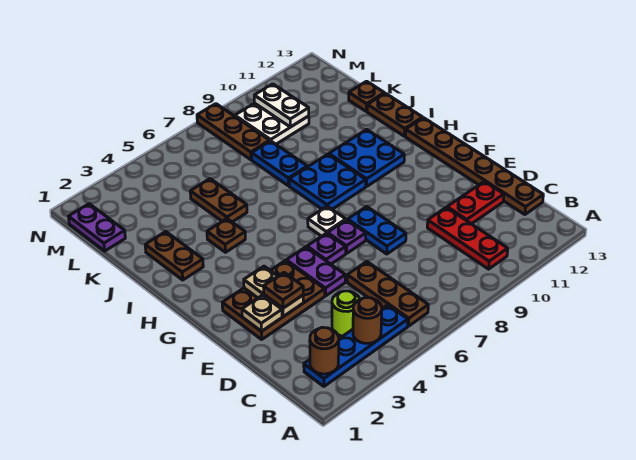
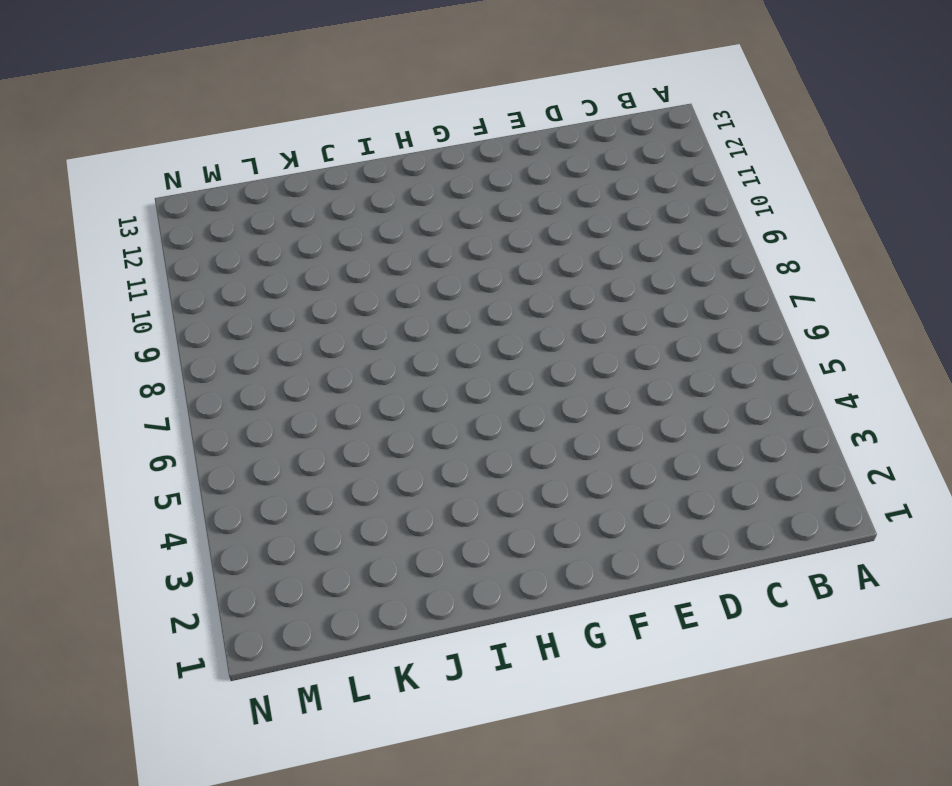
none -> blue plate B2:B5 level 1
none -> brown plate B6:D6 level 1
none -> red plate B10:D10 level 1

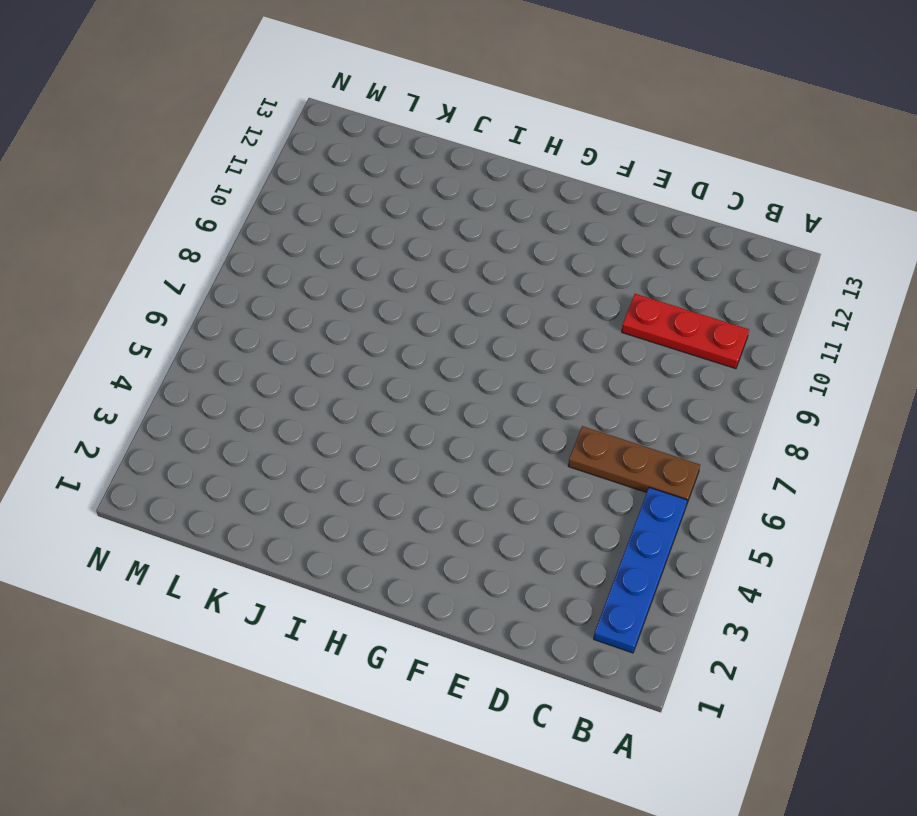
none -> lime round brick C4 level 1
none -> brown plate C13:H13 level 1
none -> red plate D11:D12 level 1

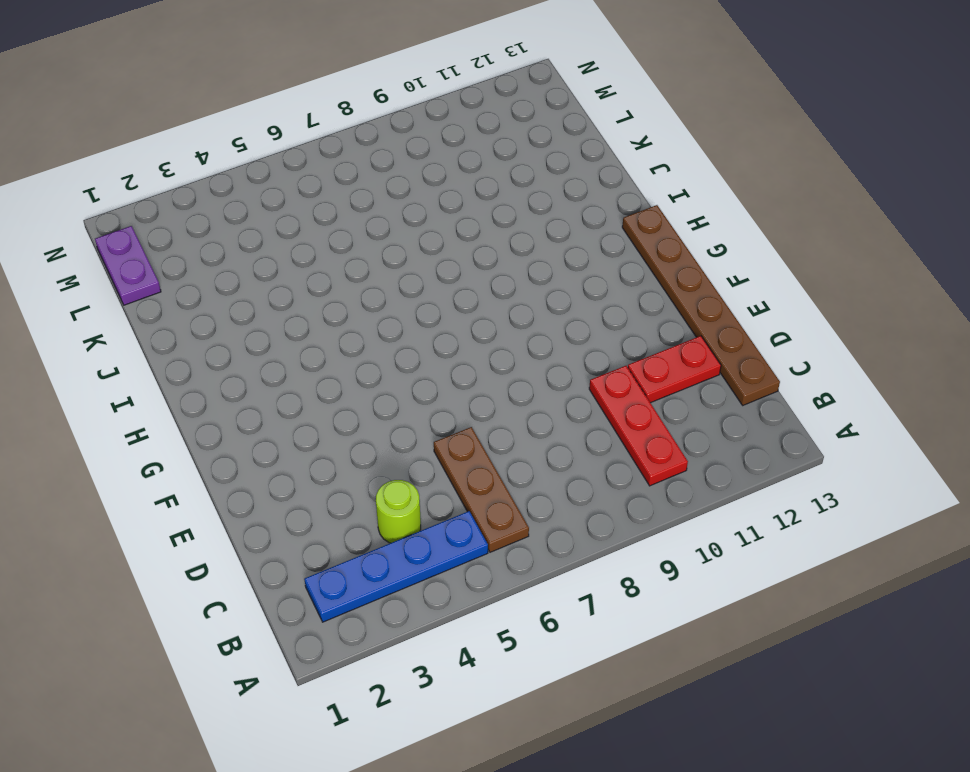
none -> brown plate E2:F4 level 1
none -> purple plate E5:F5 level 1
none -> blue plate E8:F8 level 1

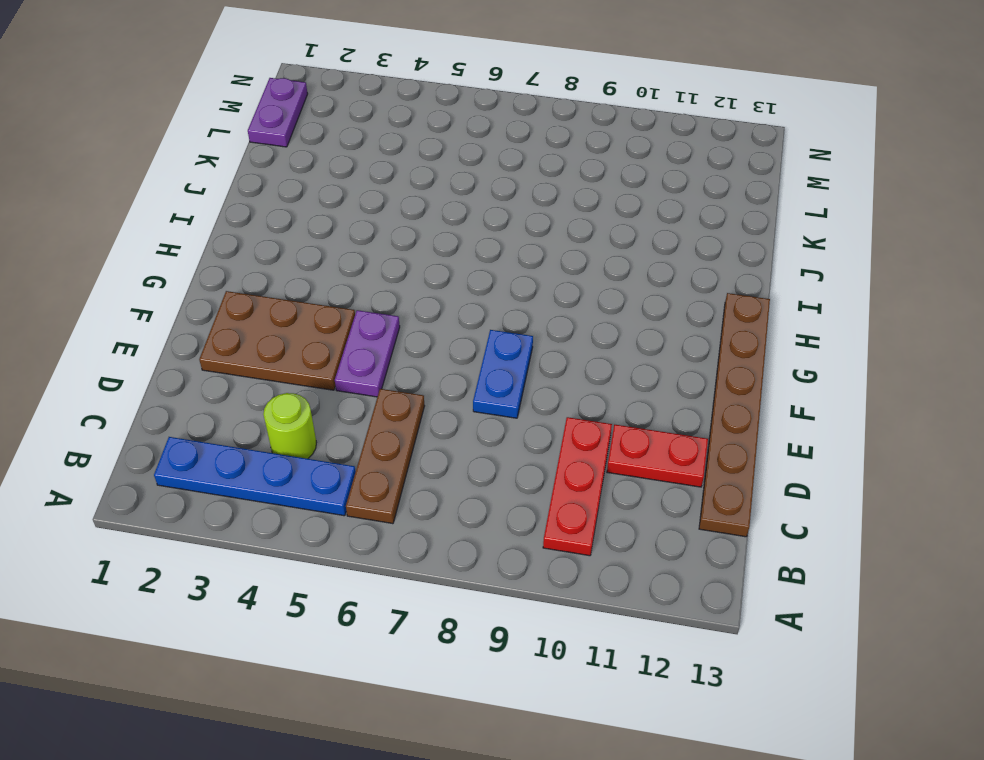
none -> purple plate F6 level 1
none -> purple plate F7 level 1
none -> white plate G7 level 1

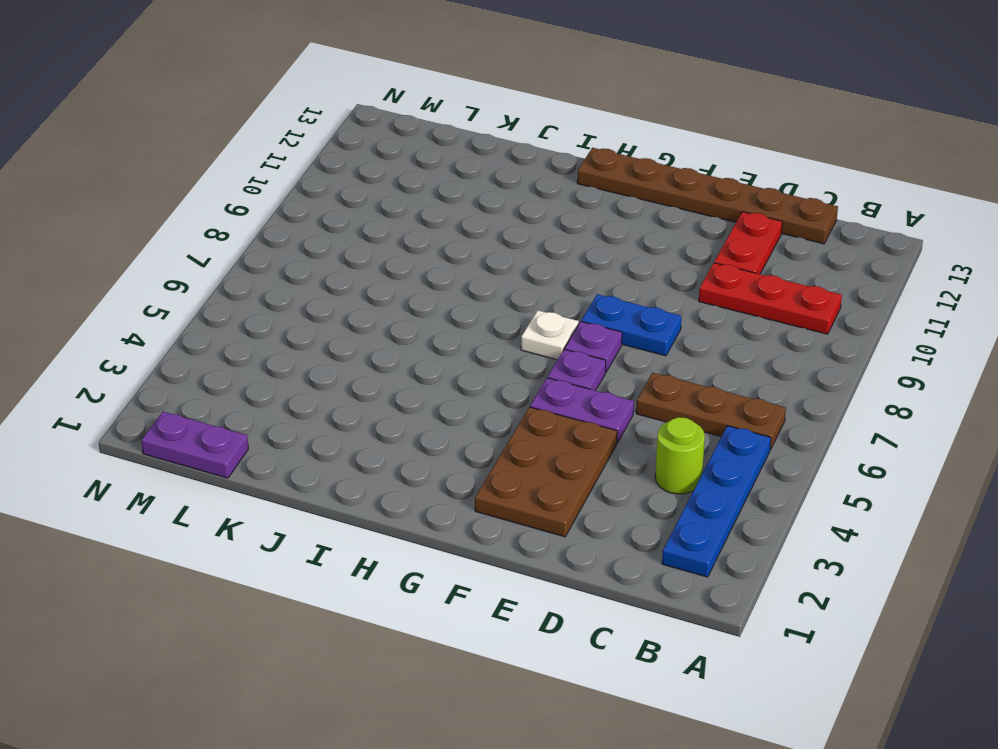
none -> blue plate H8:I9 level 1
none -> blue plate H10:I11 level 1
none -> brown plate I2:J2 level 1

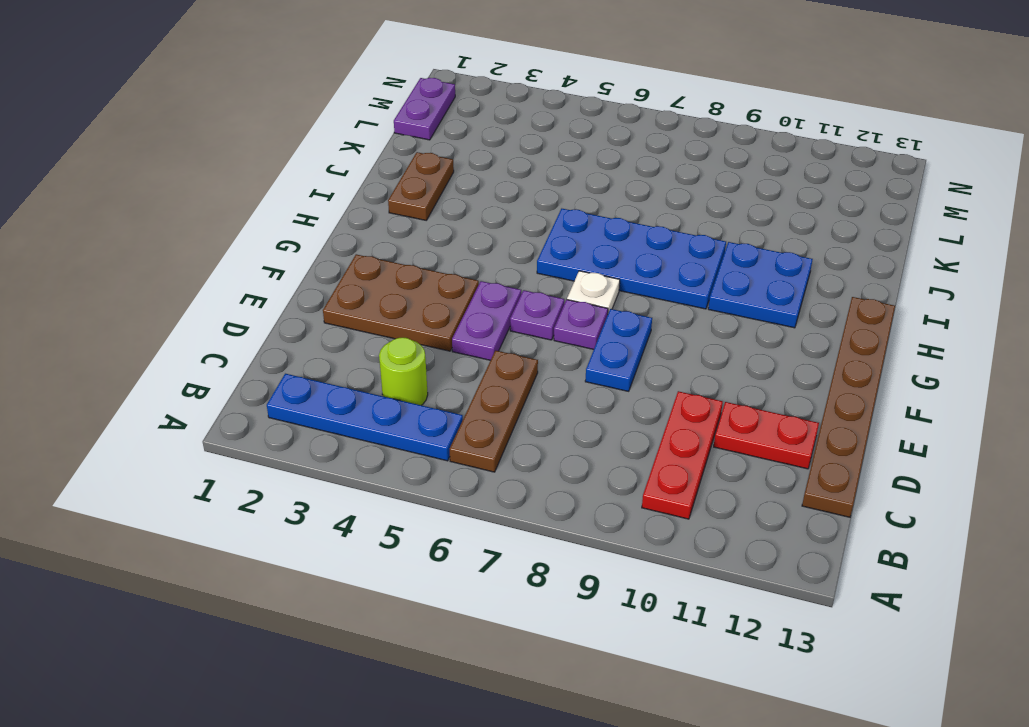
blue plate H6:I9 level 1 -> blue plate H8:I9 level 1
none -> brown plate I4 level 1
none -> brown plate I13:J13 level 1
none -> brown plate J5:K5 level 1

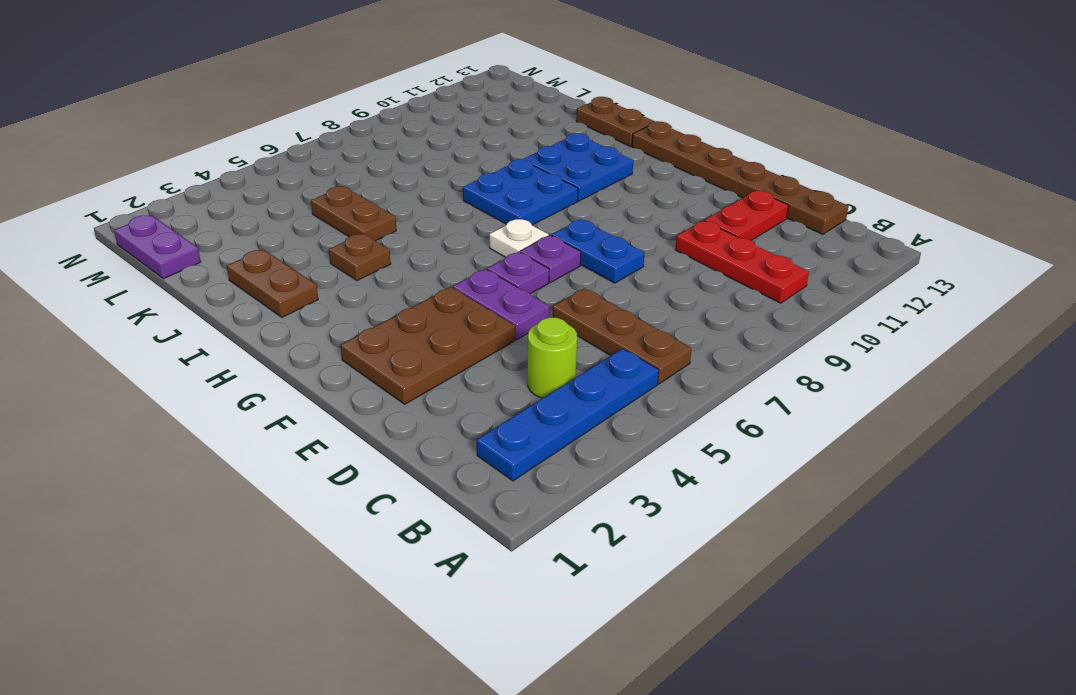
none -> blue plate J8:K8 level 1
none -> brown plate K13 level 1
none -> brown plate L8:N8 level 1

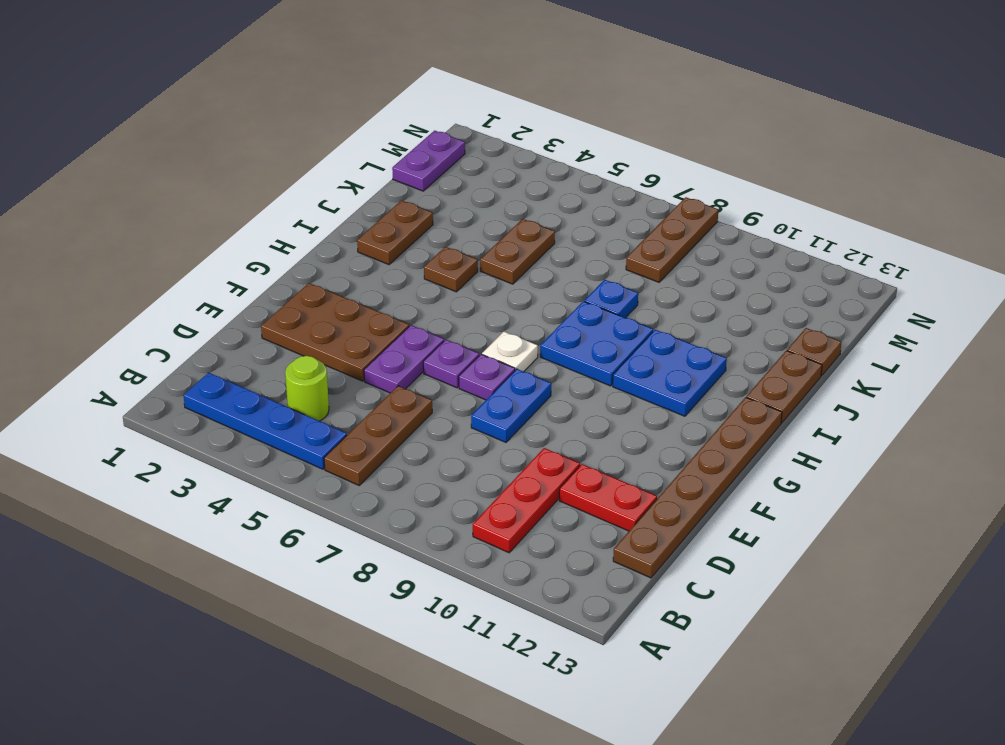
blue plate J8 level 1 -> blue plate J8:K8 level 1
none -> white plate L9:M10 level 1
none -> brown round brick B2 level 2
none -> brown round brick B4 level 2

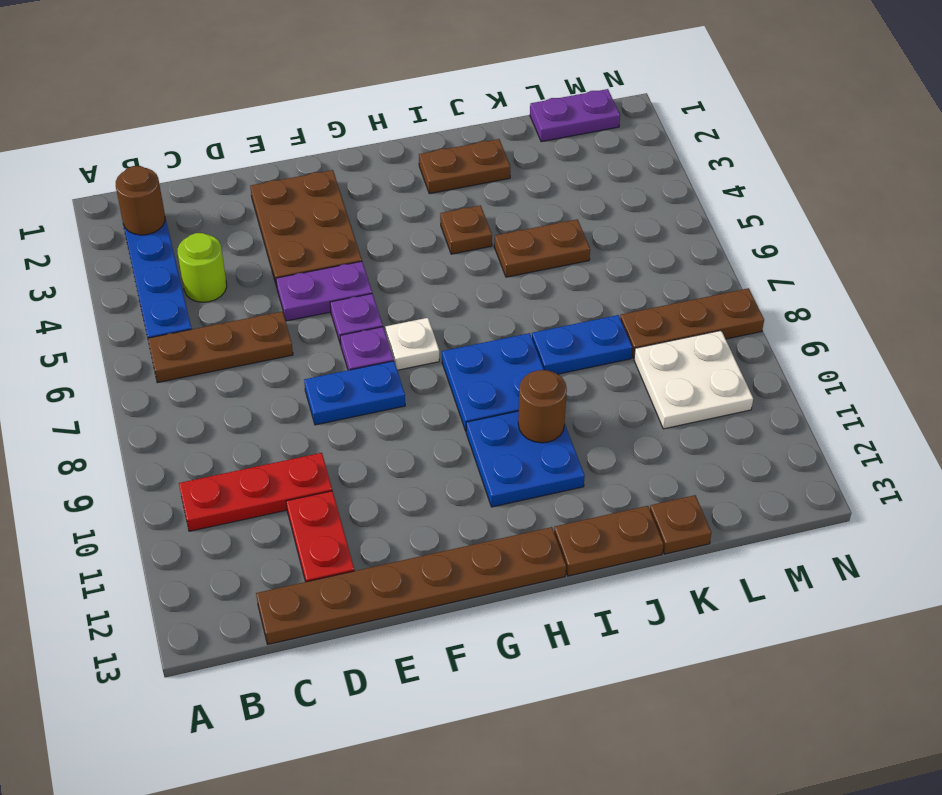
brown round brick I10 level 2 -> brown round brick B4 level 2
none -> tan plate E2 level 2
none -> tan plate E3:F3 level 2
none -> white plate L10:M10 level 2

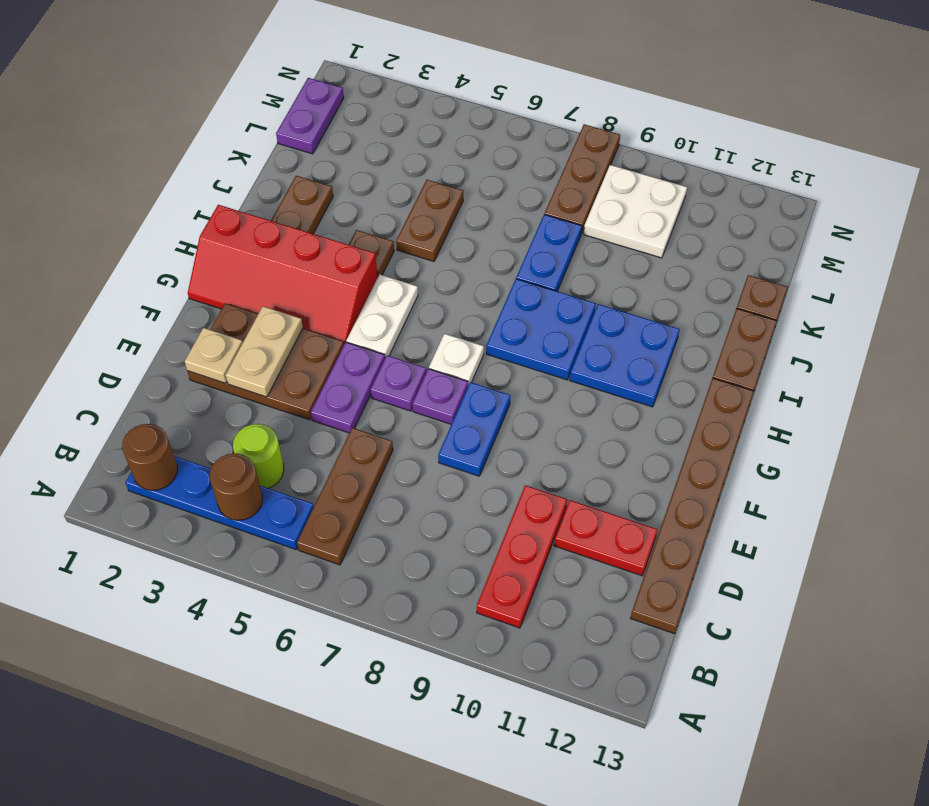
red slope G1:H4 level 1 top H -> none
white plate G5:H5 level 1 -> white plate L10:M10 level 2
none -> brown plate E3 level 3

